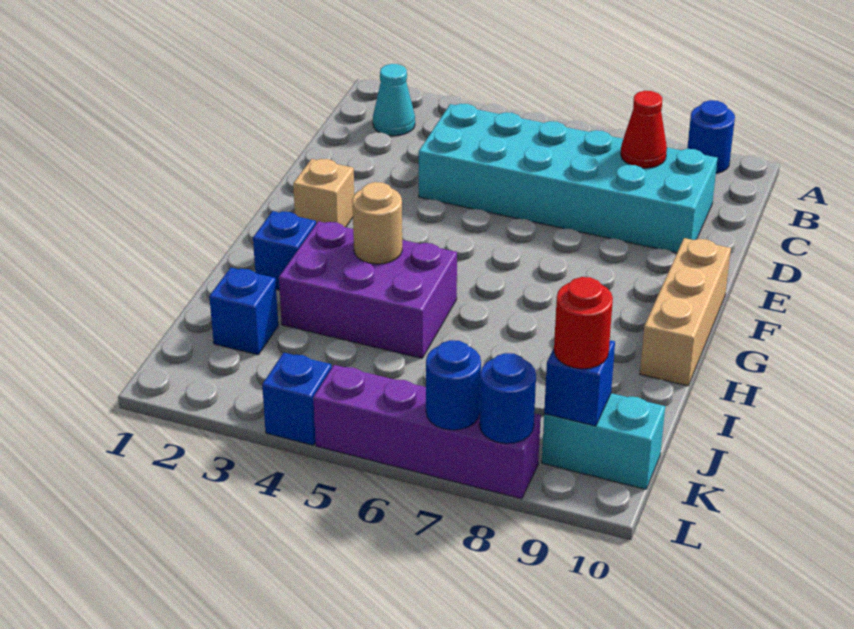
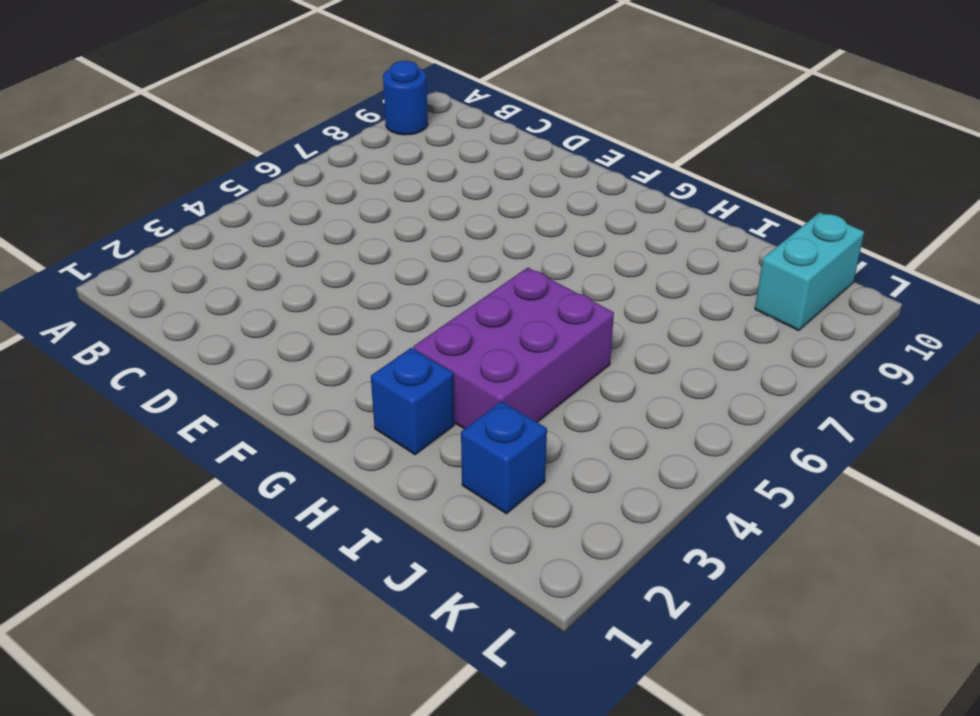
none -> cyan cone B2 level 1
none -> cyan brick C4:D9 level 1
none -> tan brick F2 level 1

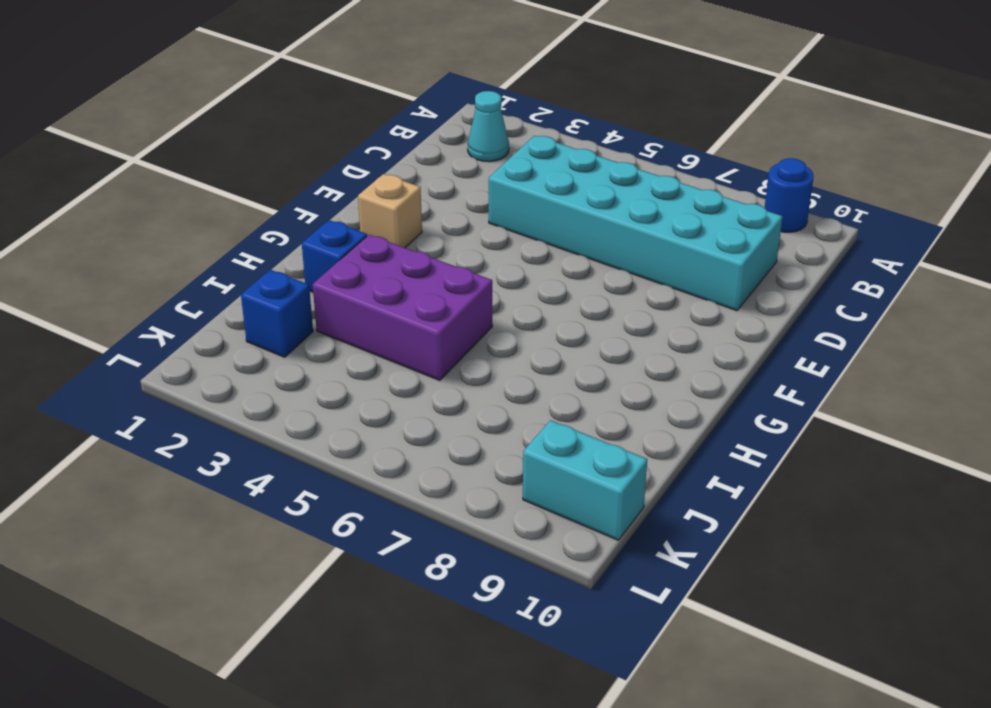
none -> tan brick F10:H10 level 1
none -> blue brick L4 level 1
none -> purple brick L5:L8 level 1

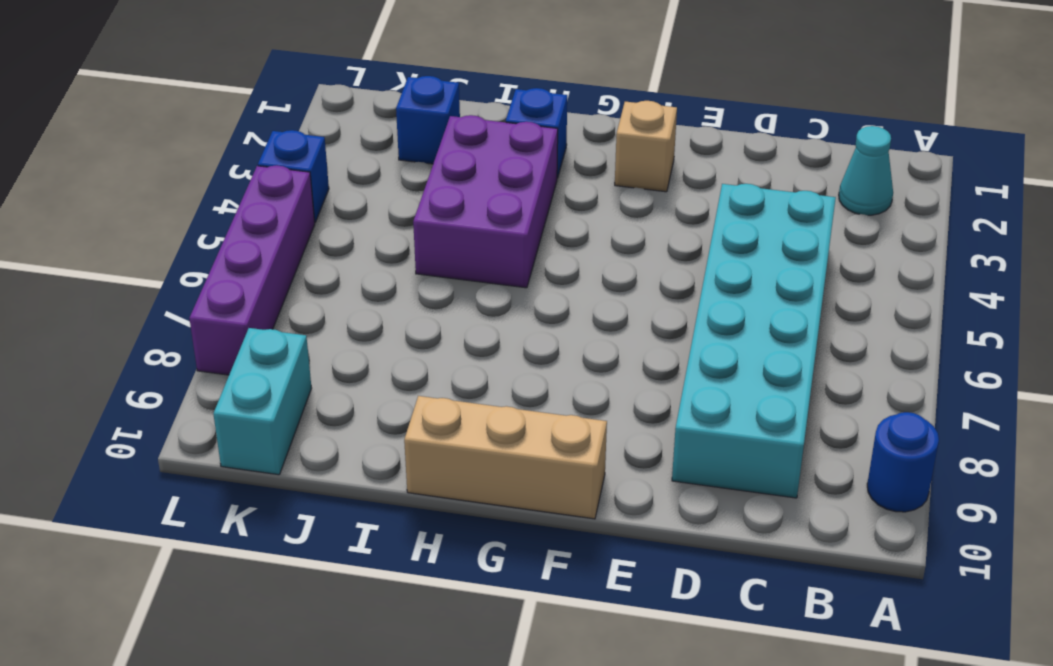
none -> red cone C8 level 2
none -> tan round brick H4 level 2
none -> blue brick K9 level 2

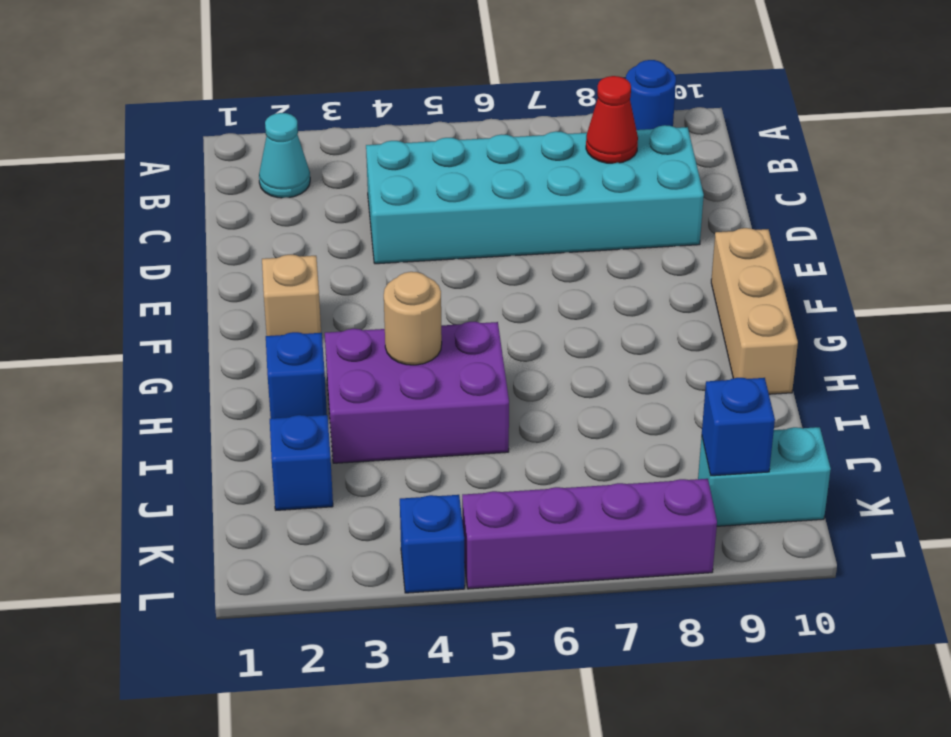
none -> blue round brick L7 level 2
none -> blue round brick L8 level 2
none -> red round brick K9 level 3

